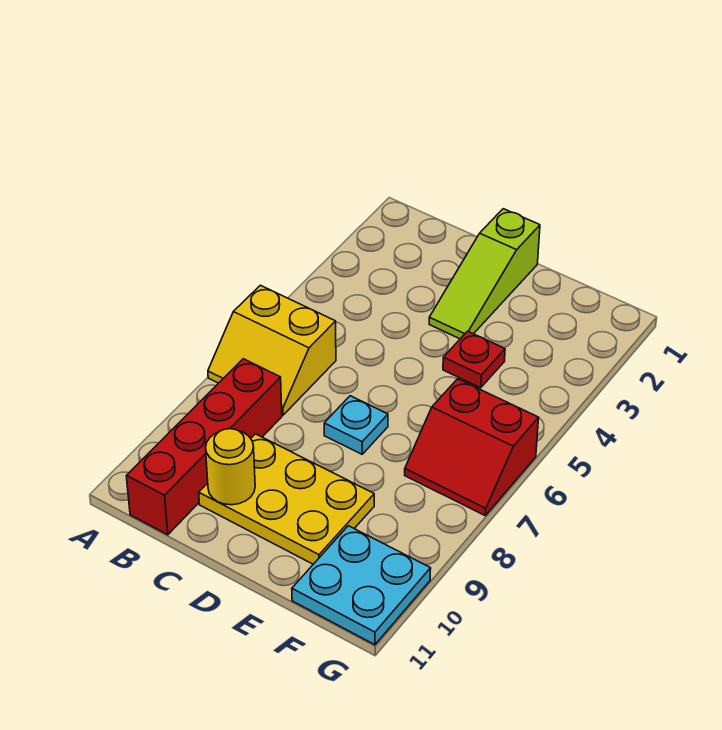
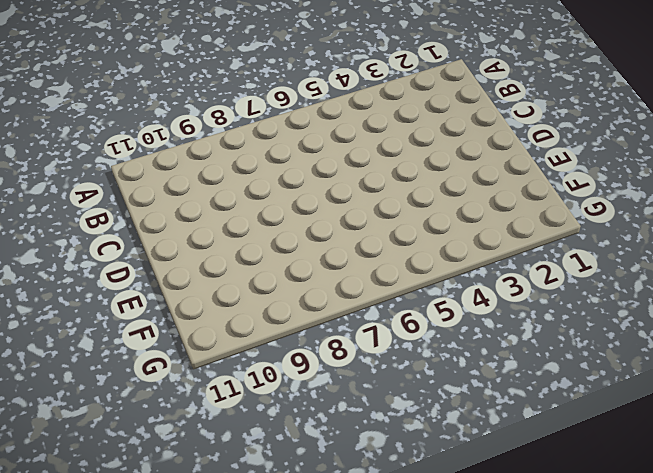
none -> yellow slope A6:B7 level 1 top 6
none -> red brick B8:B11 level 1

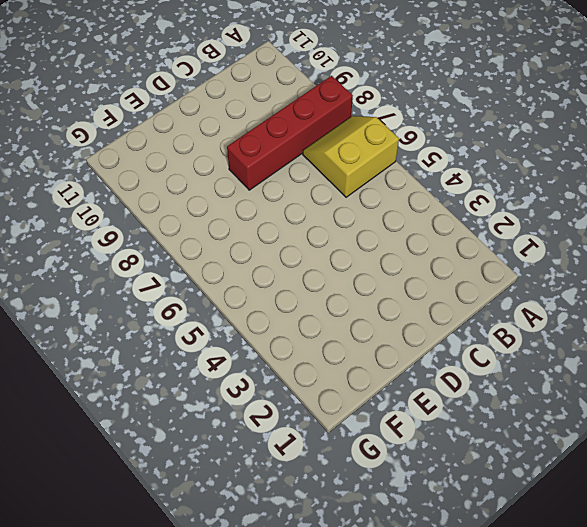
red brick A8:D8 level 1 -> red brick B8:B11 level 1
none -> yellow plate C9:E10 level 1
none -> lime slope D1:D3 level 1 top 1

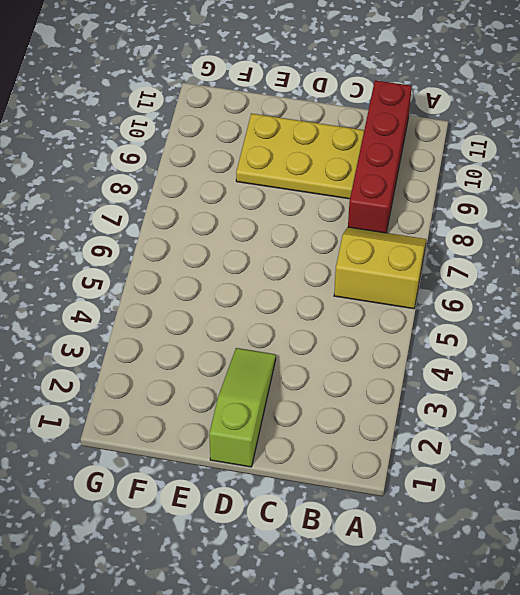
none -> cyan plate D7 level 1
none -> red plate E4 level 1

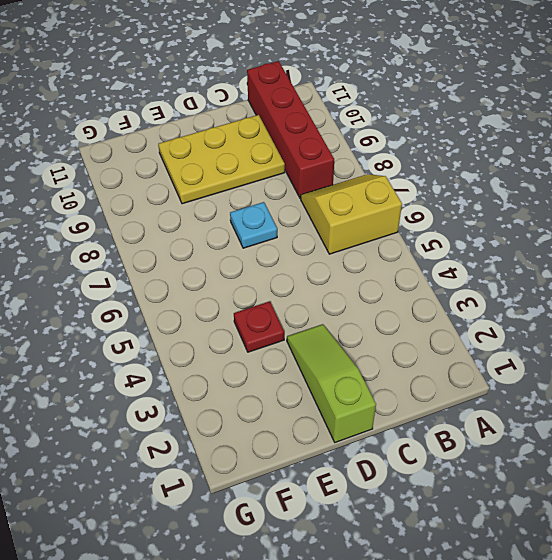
none -> red slope F6:G7 level 1 top 6
none -> cyan plate F10:G11 level 1

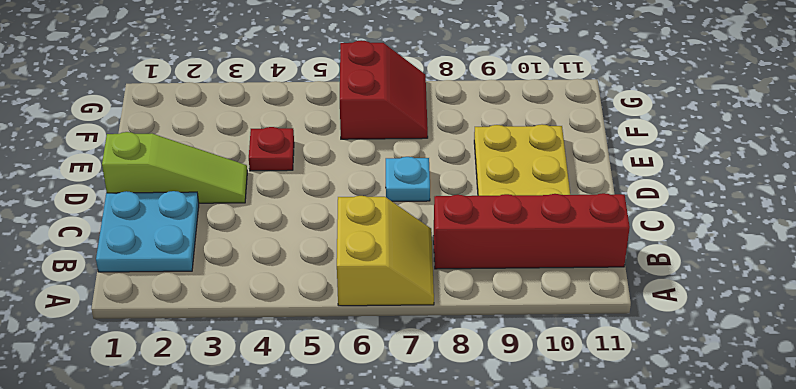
cyan plate B1:C2 level 1 -> cyan plate F10:G11 level 1
none -> yellow round brick C10 level 2

